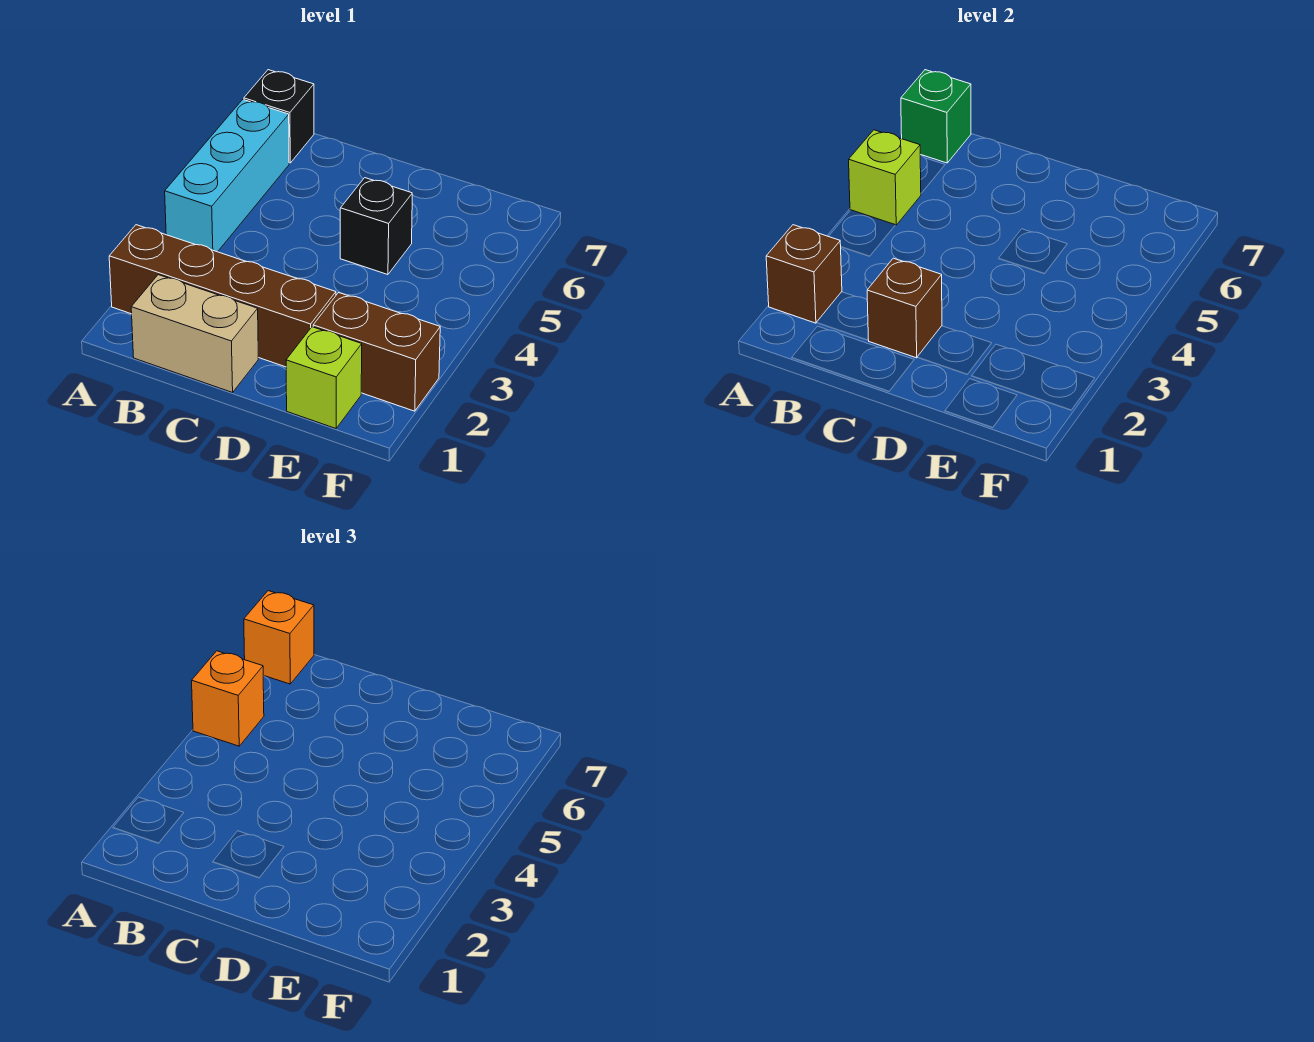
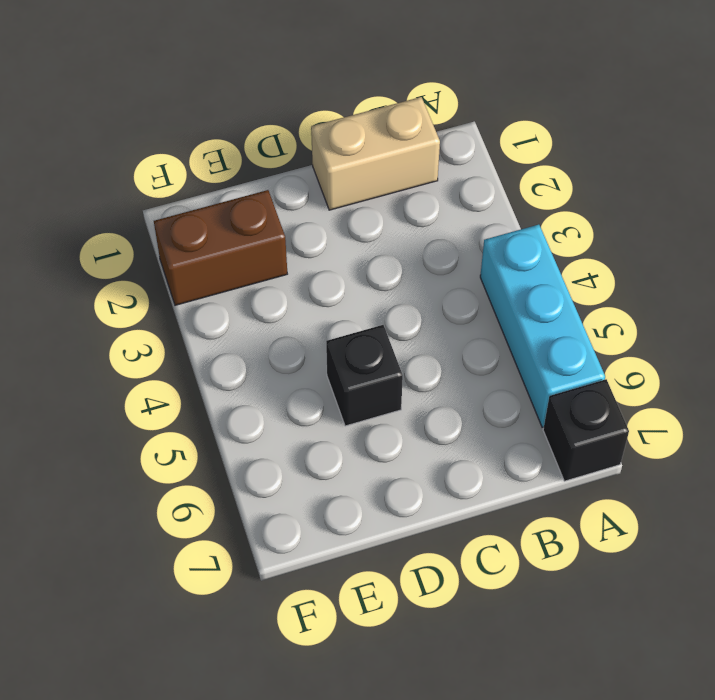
none -> brown brick A2:D2 level 1
none -> lime brick E1 level 1
none -> brown brick A2 level 2

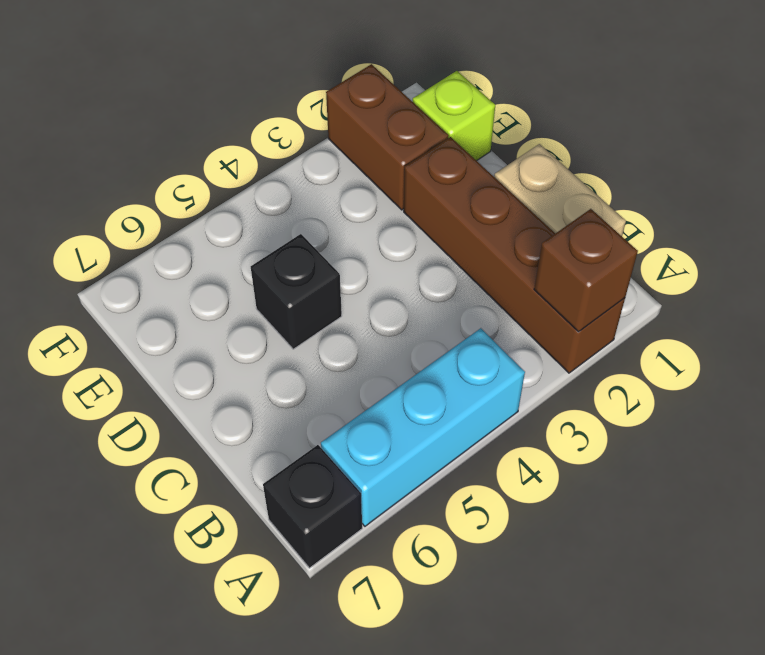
none -> lime brick A5 level 2
none -> green brick A7 level 2
none -> brown brick C2 level 2

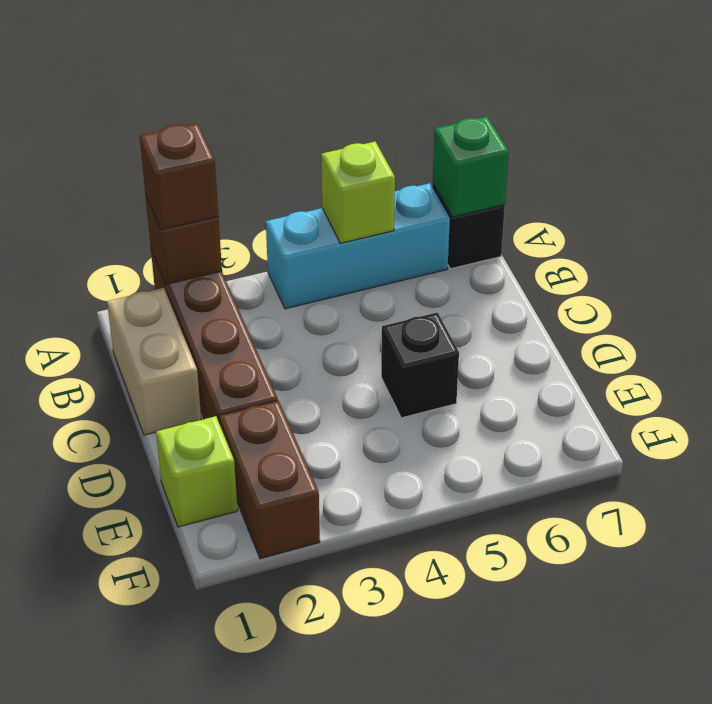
brown brick A2 level 3 -> brown brick C2 level 2
none -> orange brick A5 level 3
none -> orange brick A7 level 3

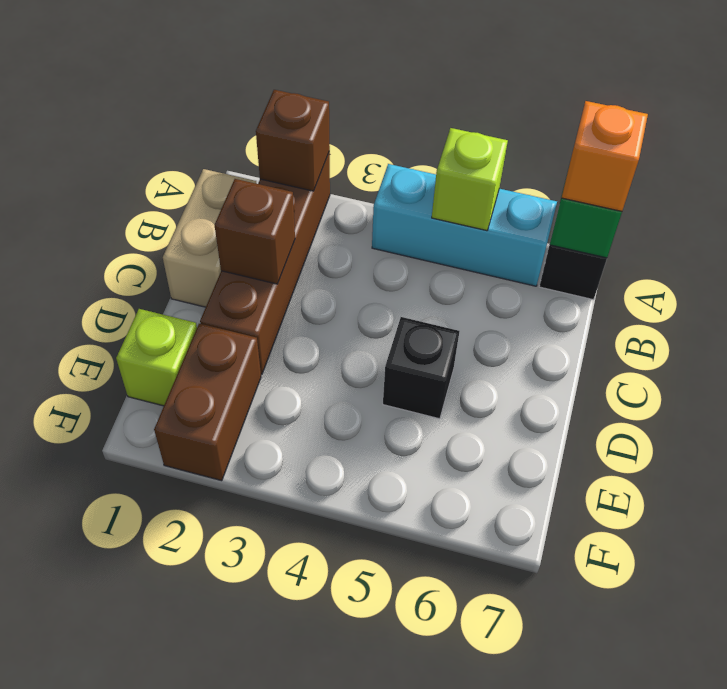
none -> orange brick A5 level 3

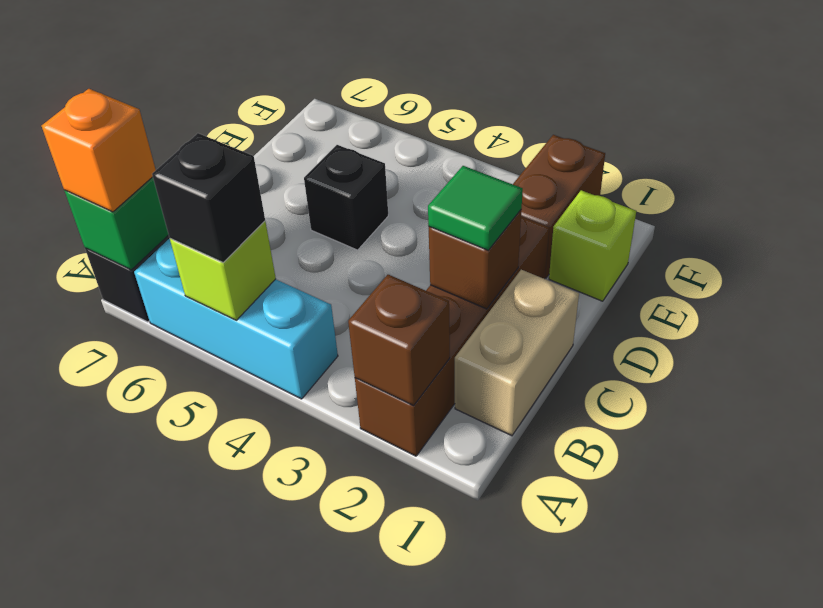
black brick A5 level 3 -> orange brick A5 level 3
green tile C2 level 3 -> none

